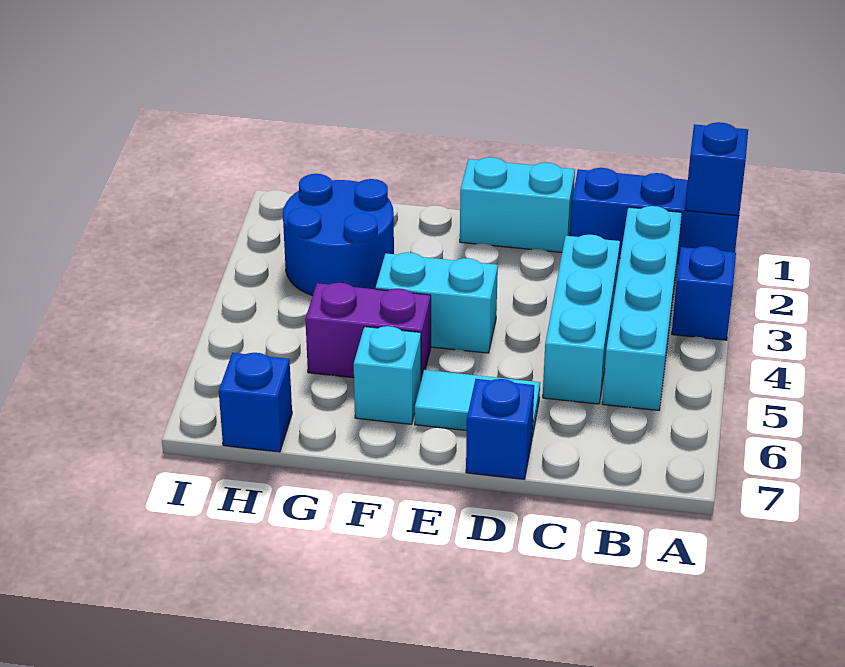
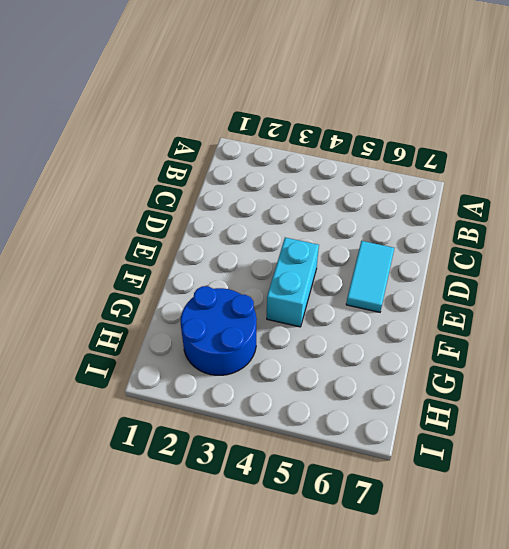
none -> blue brick A1:C1 level 1
none -> blue brick A3 level 1
none -> cyan brick B2:B5 level 1

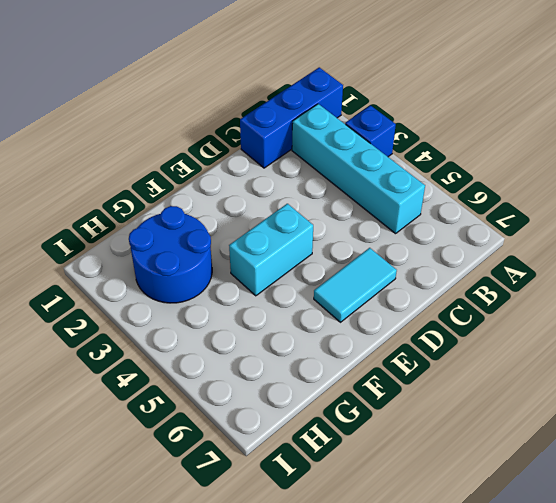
none -> cyan brick C3:C5 level 1
none -> cyan brick D1:E1 level 1
none -> blue brick D7 level 1

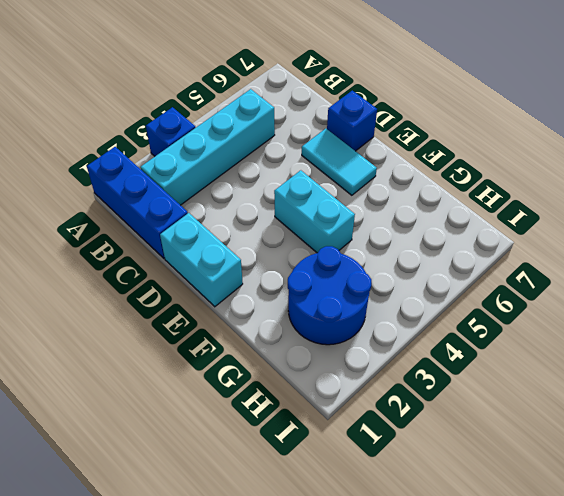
none -> cyan brick C3:C5 level 1
none -> purple brick F5:G5 level 1
none -> cyan brick F6 level 1

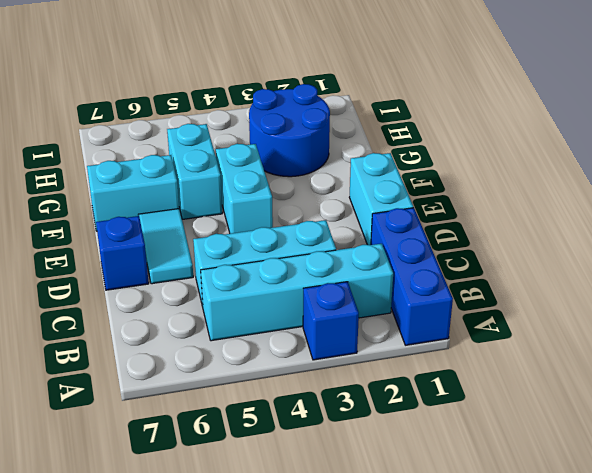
cyan brick F5:G5 level 1 -> purple brick F5:G5 level 1
cyan brick F6:F7 level 1 -> cyan brick F6 level 1
none -> blue brick H7 level 1
none -> blue brick A1 level 2

